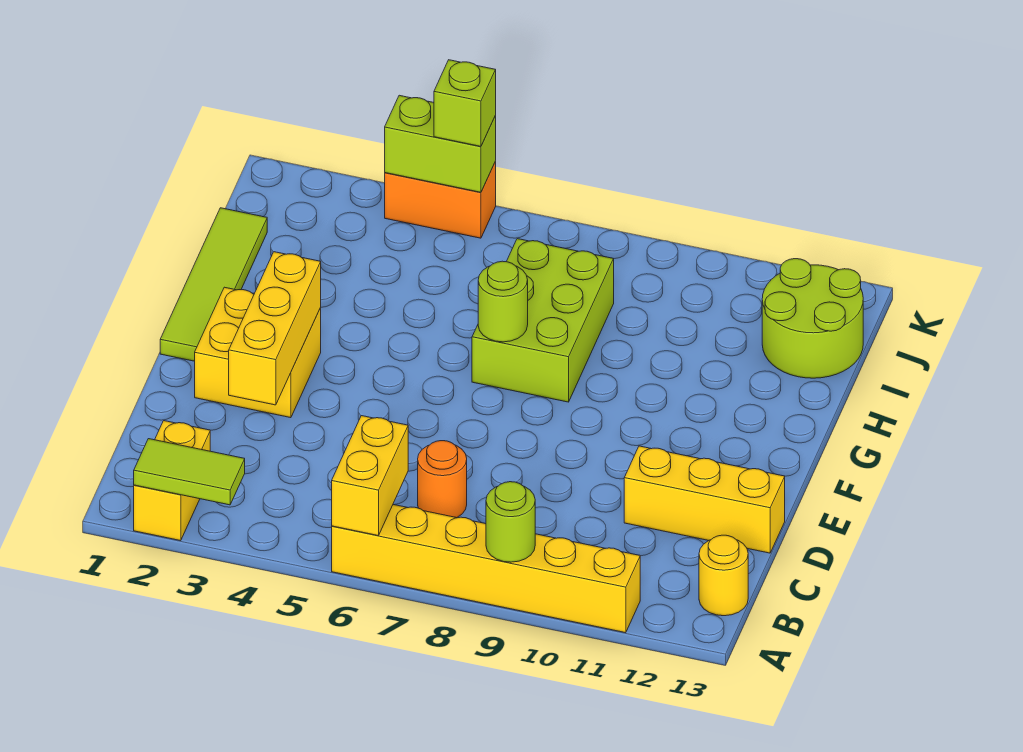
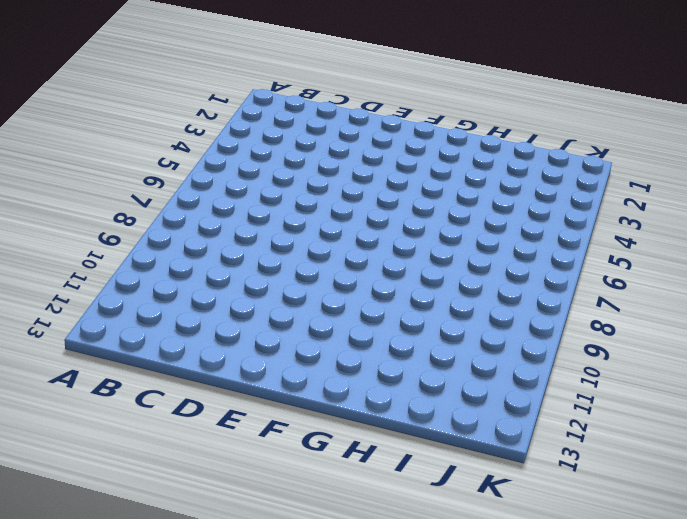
none -> yellow brick A2:B2 level 1
none -> yellow brick A6:A11 level 1
none -> yellow round brick B13 level 1

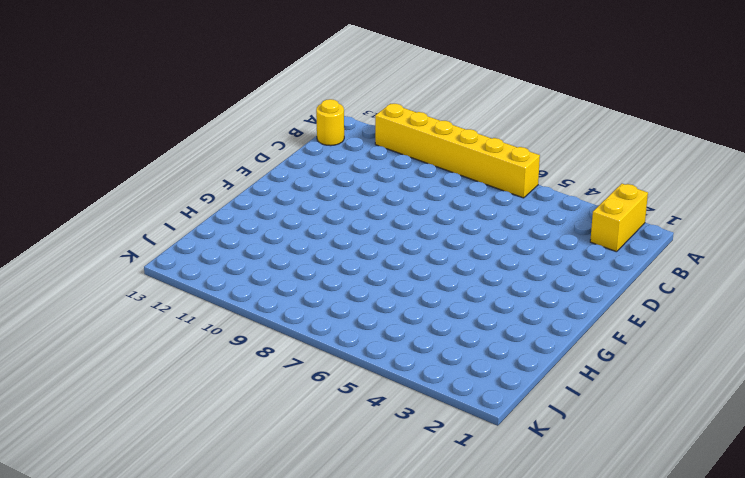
none -> orange round brick C7 level 1
none -> yellow brick D11:D13 level 1
none -> yellow brick E2:F3 level 1

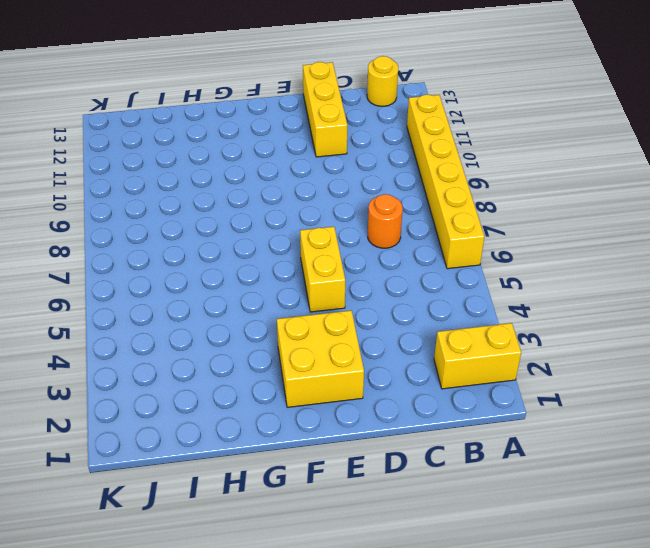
yellow brick E5:E6 level 1 -> yellow brick A6:B6 level 2
none -> lime tile F1:I1 level 1
none -> lime brick G7:I8 level 1
none -> lime round brick I12:J13 level 1

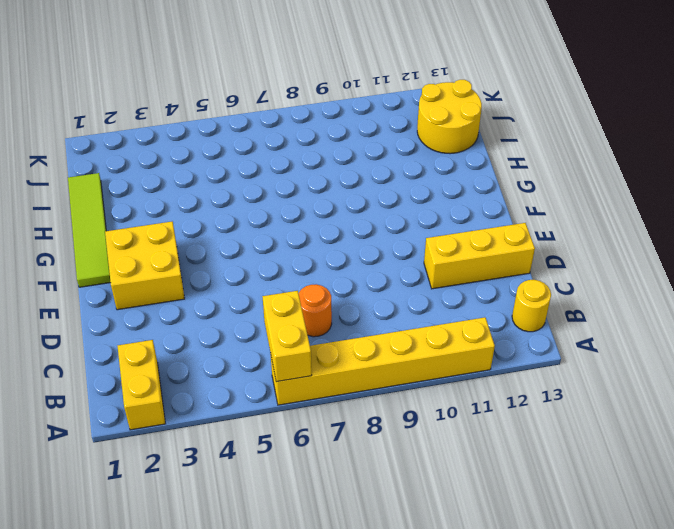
yellow round brick I12:J13 level 1 -> lime round brick I12:J13 level 1
none -> lime brick G7:I8 level 1
none -> orange brick K4:K5 level 1
none -> lime tile A2:A3 level 2

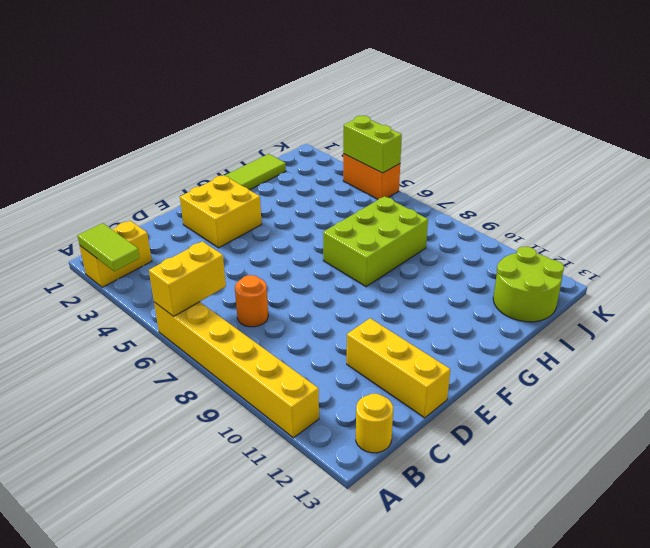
none -> lime round brick A9 level 2
none -> yellow brick D3:F3 level 2
none -> lime round brick G7 level 2

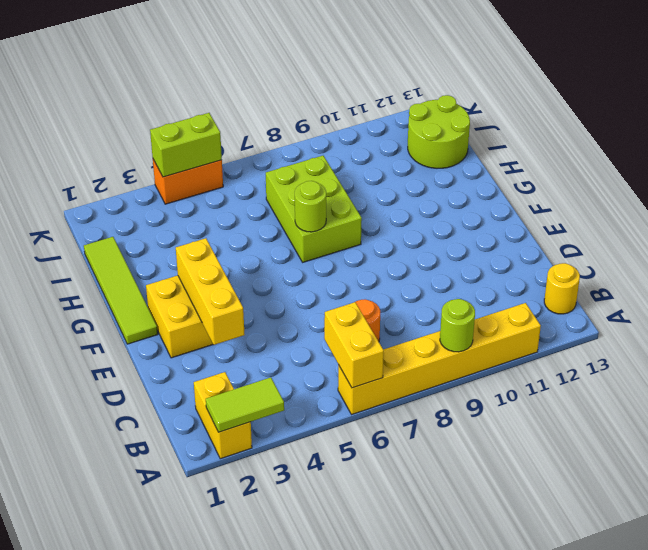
none -> yellow brick D11:D13 level 1
none -> lime brick K5 level 3

